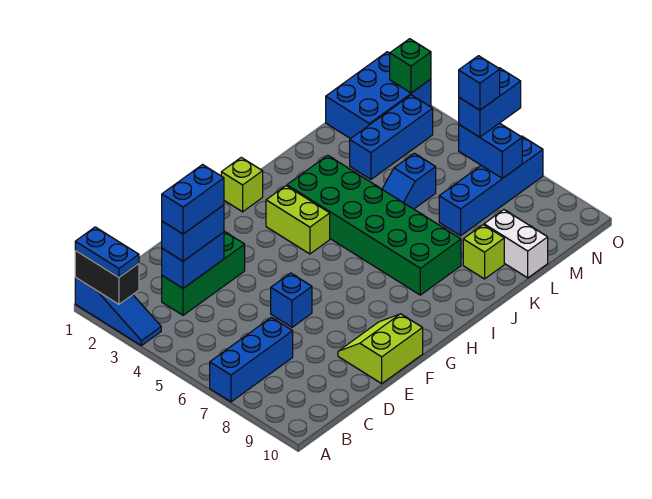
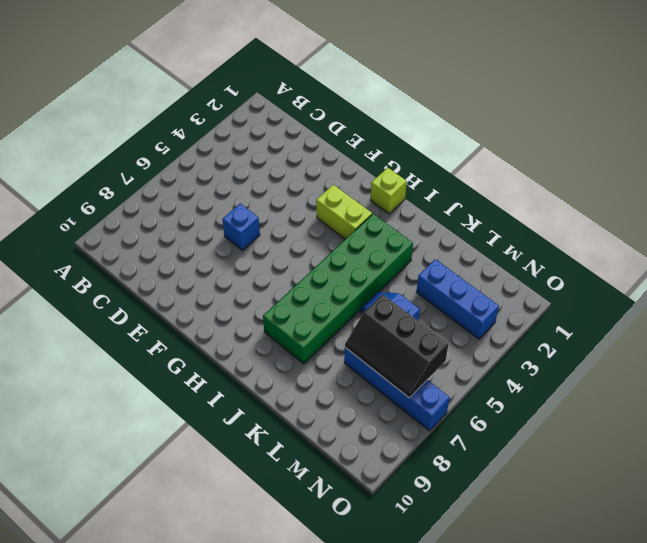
lime brick G3:H3 level 1 -> lime brick H3:H4 level 1
black slope L6:N7 level 2 top 6 -> blue brick N6:N7 level 2
none -> blue slope A1:A3 level 1 top 1
none -> blue brick A7:C7 level 1
none -> green brick C3:E3 level 1

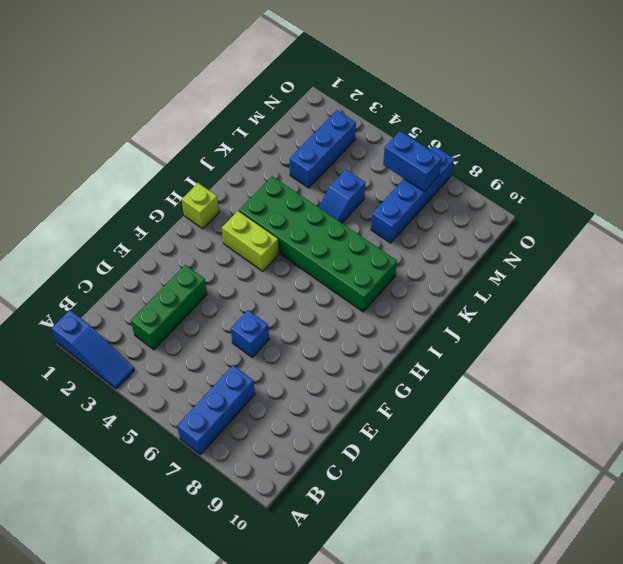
none -> lime slope E9:F10 level 1 top 10
none -> lime brick K9 level 1
none -> white brick L9:L10 level 1

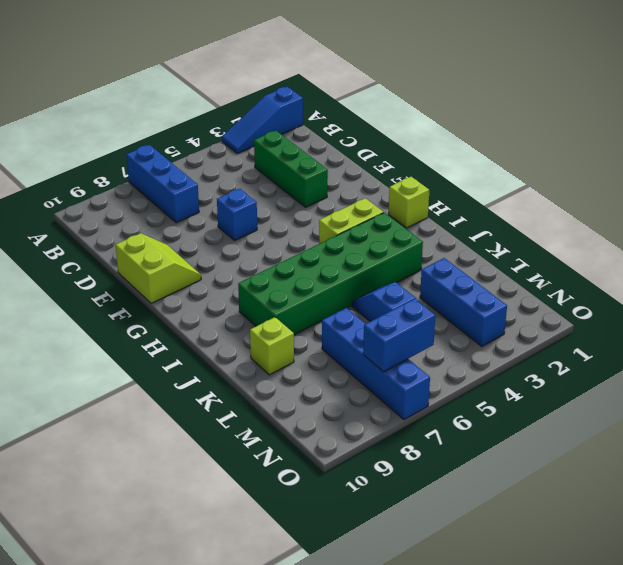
none -> white brick L9:L10 level 1
none -> blue brick M1:O2 level 1
none -> black brick A1:A2 level 2

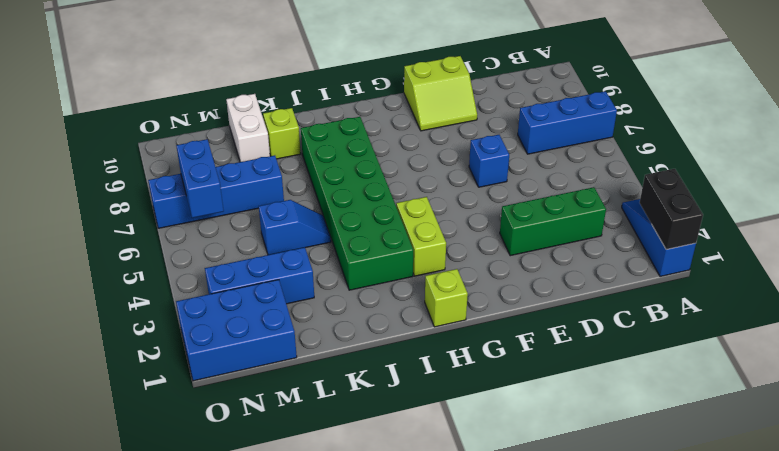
none -> blue brick C3:D3 level 2
none -> green brick O2 level 2
none -> blue plate A1:A2 level 3

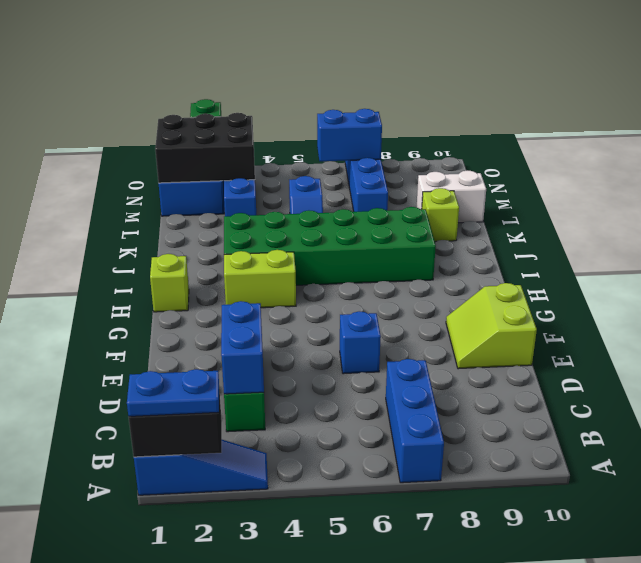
black brick M1:N3 level 2 -> none
none -> blue brick C3:D3 level 3
none -> blue brick N6:O6 level 3
none -> blue brick C3:D3 level 4

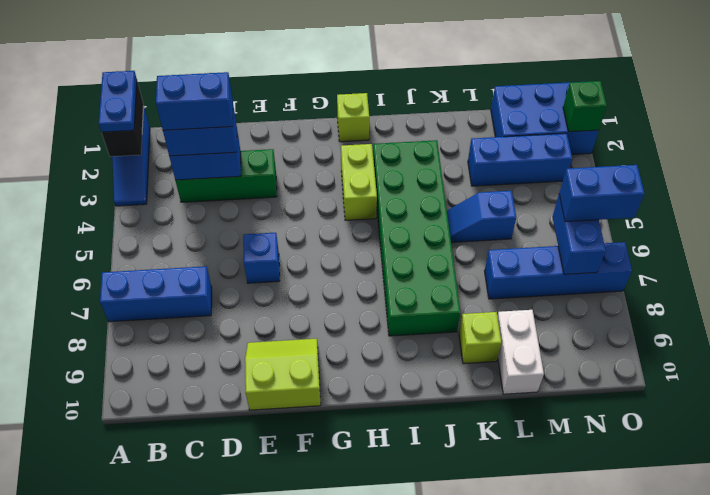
none -> blue brick N6 level 4

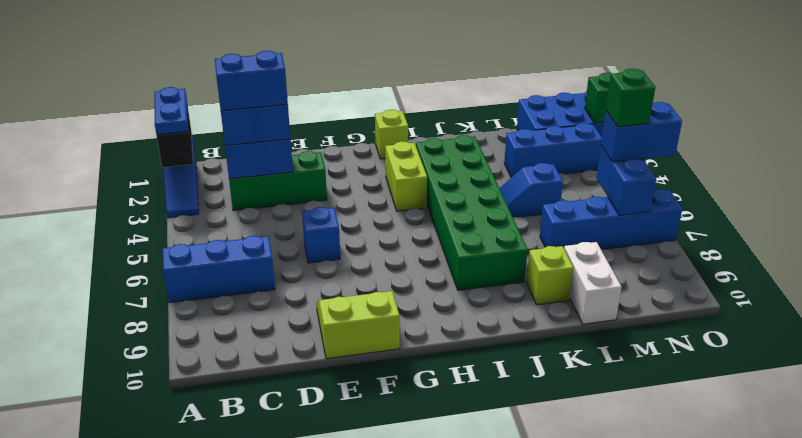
green brick N6 level 4 -> blue brick N6 level 4

